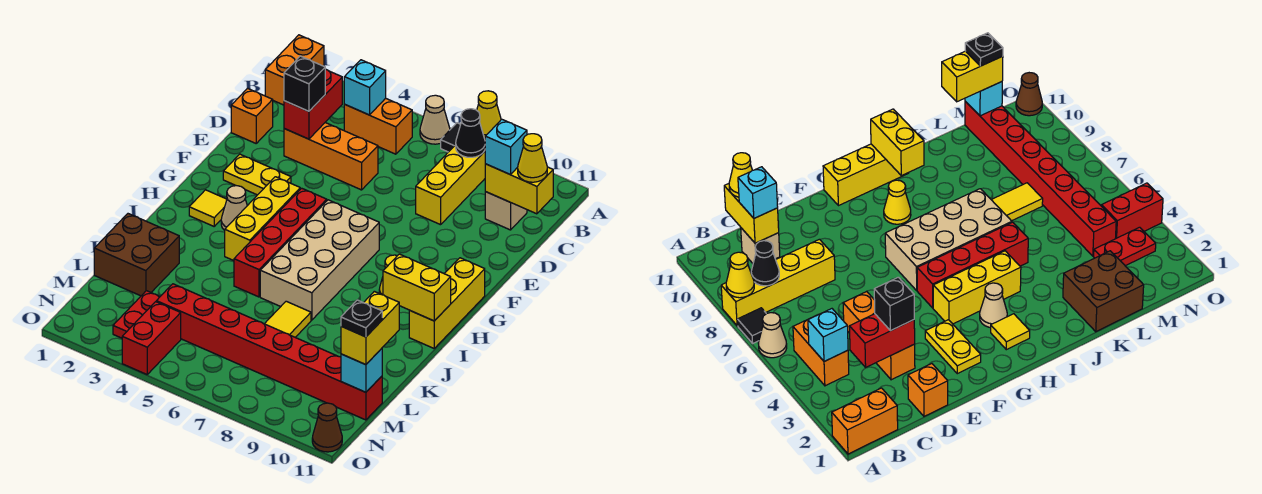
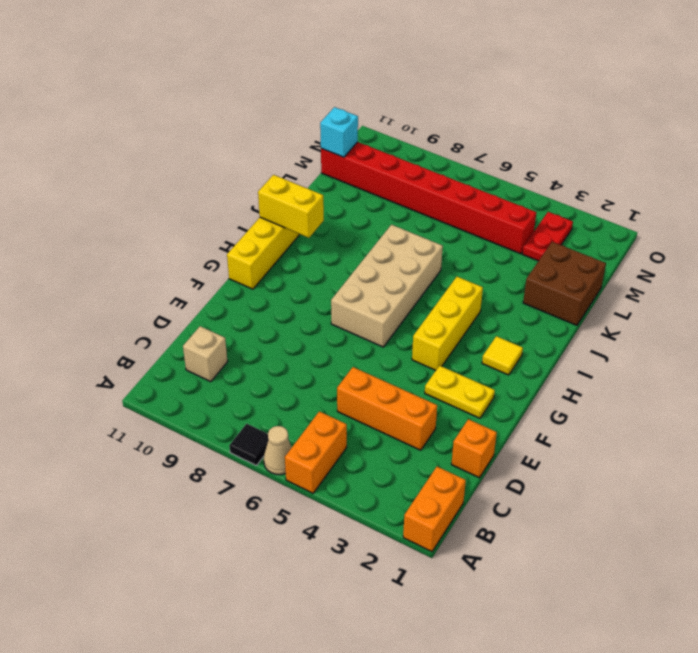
orange brick A5:B5 level 1 -> orange brick B4:B5 level 1
none -> yellow brick A8:D8 level 1
none -> red brick G5:J5 level 1
none -> tan cone H3 level 1
none -> yellow cone H9 level 1

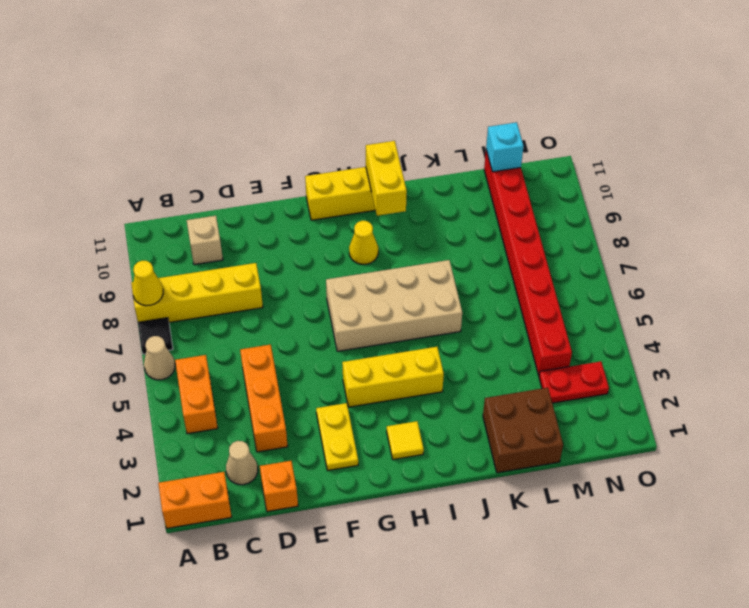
tan cone C2 level 1 -> tan cone H3 level 1
none -> red brick G5:J5 level 1
none -> yellow tile K7:L7 level 1
none -> red brick N4:O4 level 1
none -> brown cone O11 level 1

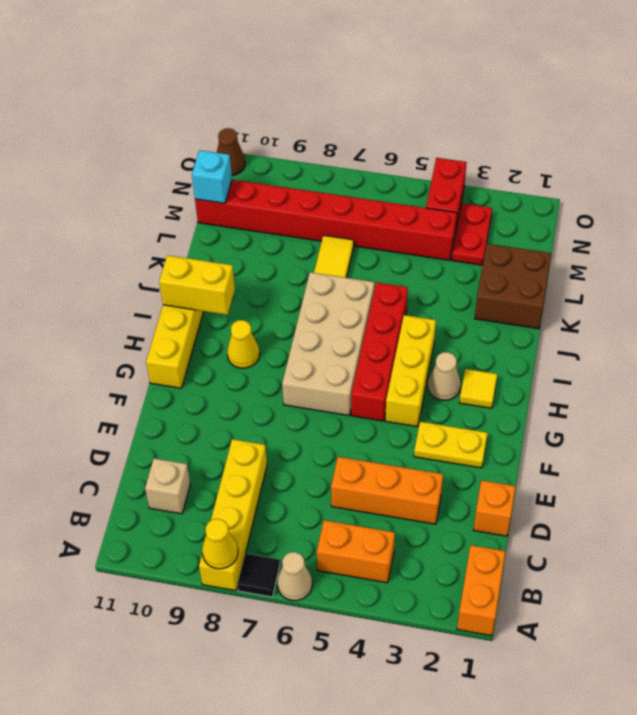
none -> cyan brick B4 level 2
none -> black cone B8 level 2
none -> red brick C3:D3 level 2
none -> yellow brick C10:C11 level 2

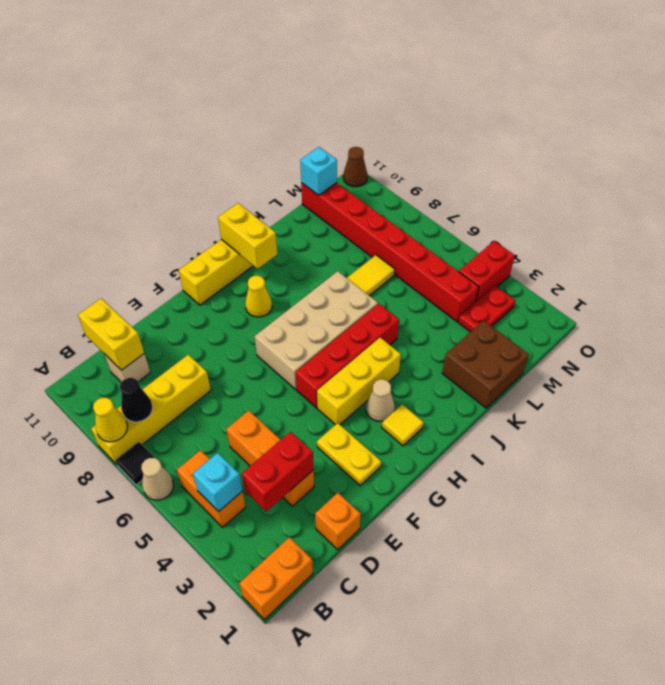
none -> cyan brick C10 level 3
none -> yellow cone C11 level 3
none -> black brick D3 level 3
none -> yellow brick L11:M11 level 3

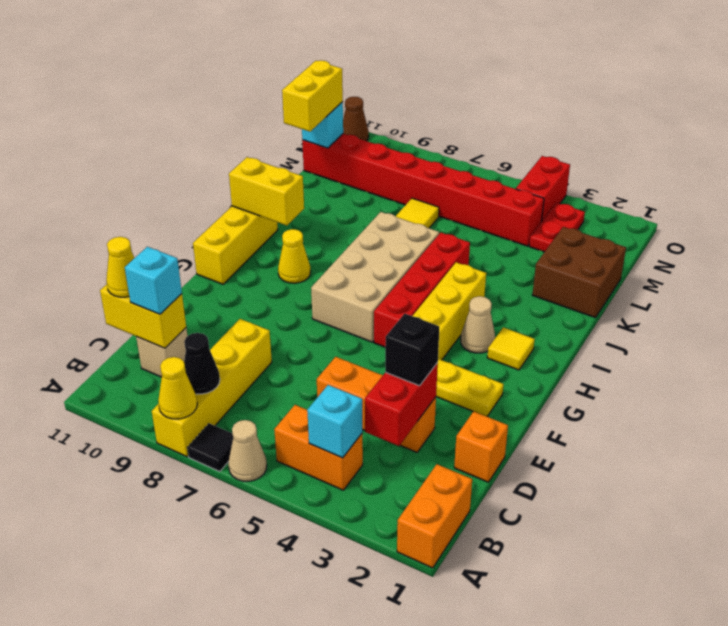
none -> black plate M11 level 4

